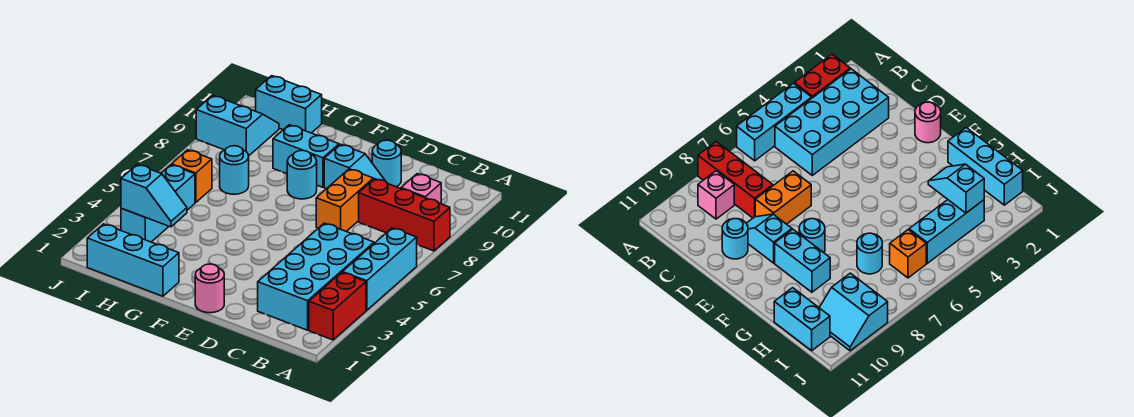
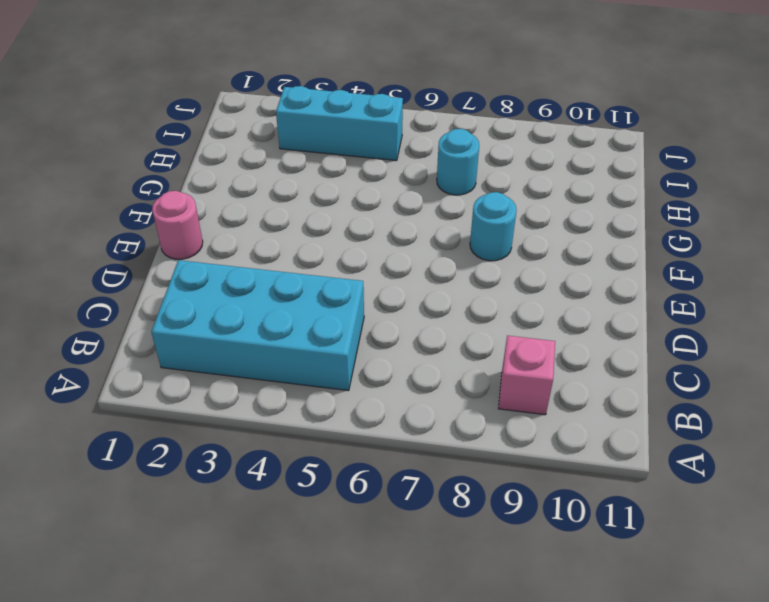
none -> red brick A2:A3 level 1
none -> cyan brick A4:A6 level 1
none -> red brick A8:C8 level 1

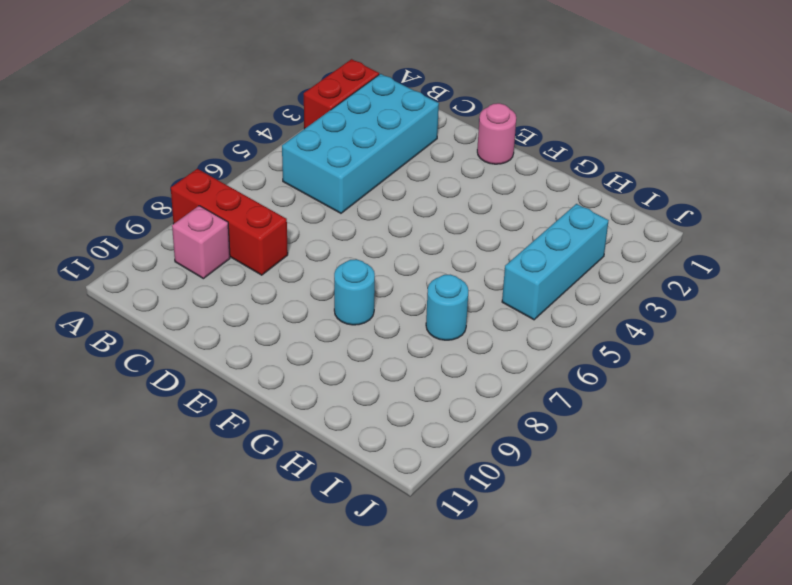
none -> cyan brick A4:A6 level 1
none -> orange brick D7:D8 level 1
none -> cyan slope D9:E9 level 1 top E

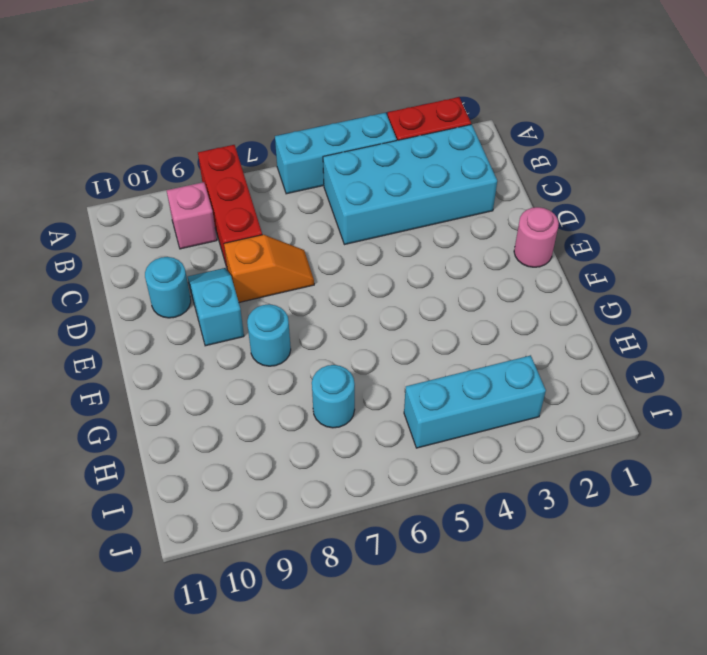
orange slope D7:D8 level 1 top 8 -> orange brick D7:D8 level 1
none -> cyan brick F9:G9 level 1
none -> cyan brick G1:I1 level 1
none -> cyan brick H11:I11 level 1

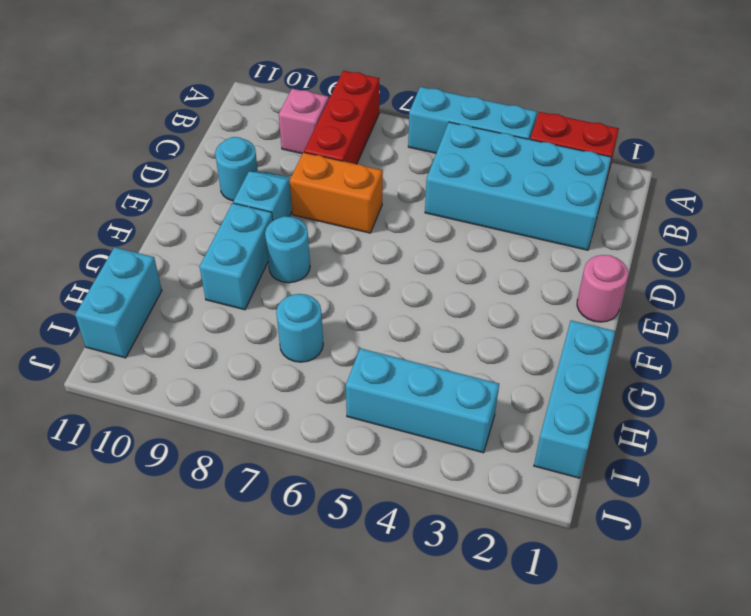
none -> orange brick I6 level 1
none -> cyan slope I9:J10 level 1 top 9
none -> cyan slope H3:I3 level 2 top I

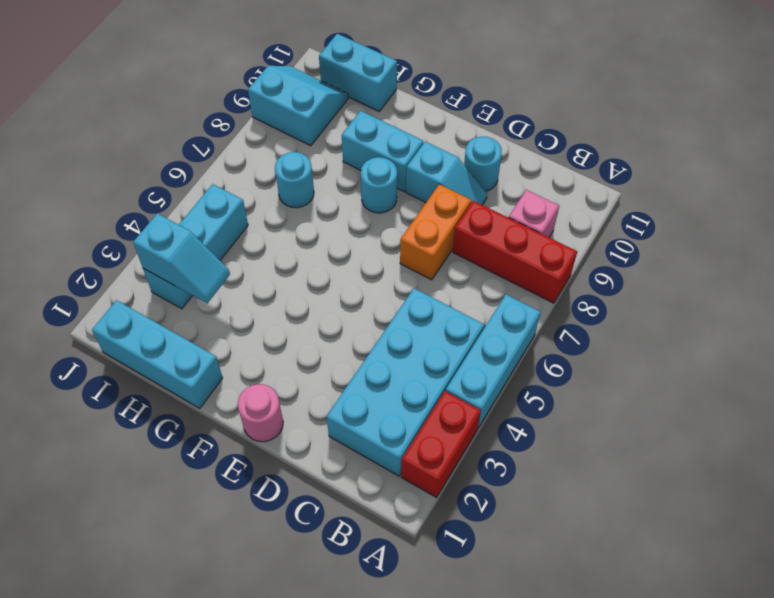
none -> orange brick I6 level 1

